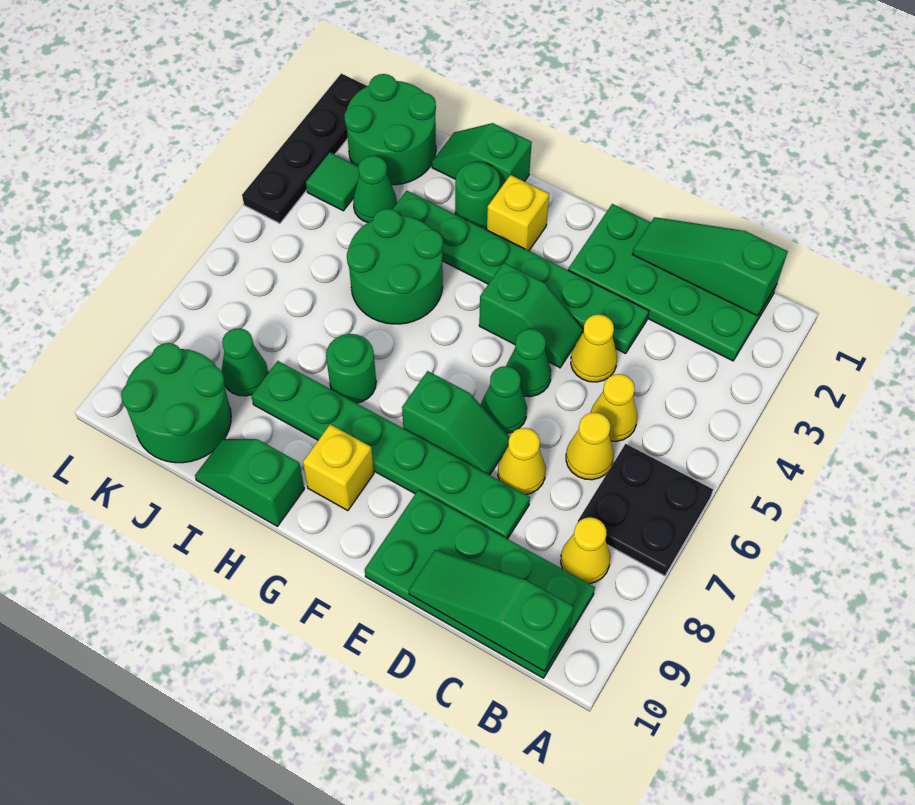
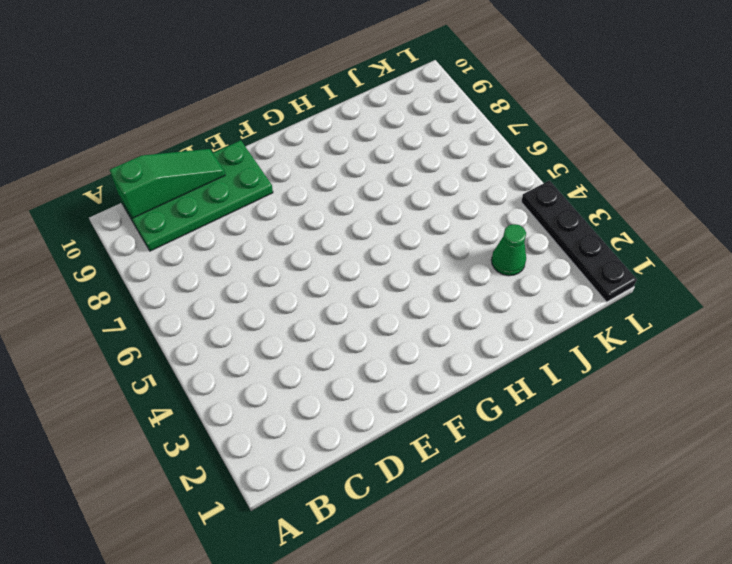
none -> black plate A6:B7 level 1
none -> green plate B1:E2 level 1
none -> yellow cone B8 level 1

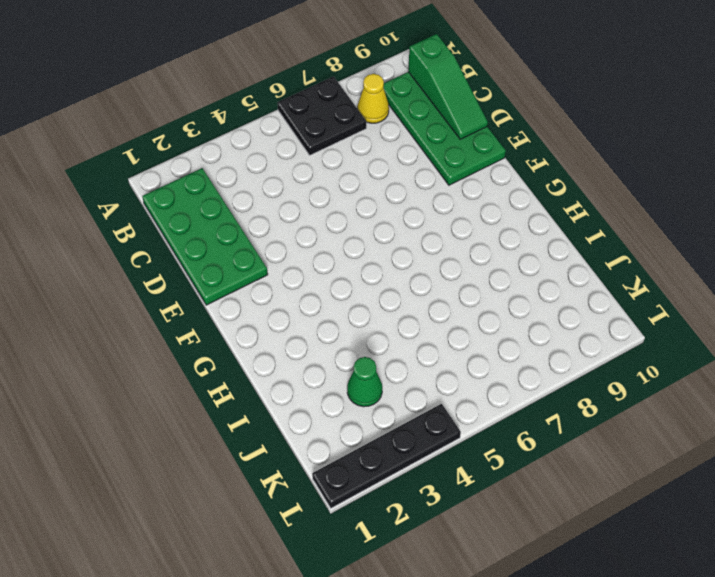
none -> yellow cone C5 level 1
none -> yellow cone C6 level 1
none -> green plate D3:I3 level 1

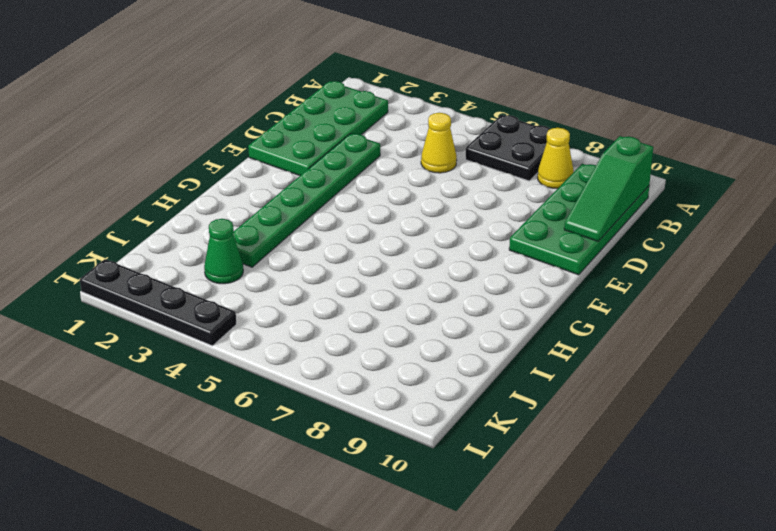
none -> yellow cone C6 level 1
none -> yellow cone D4 level 1
none -> yellow cone D7 level 1

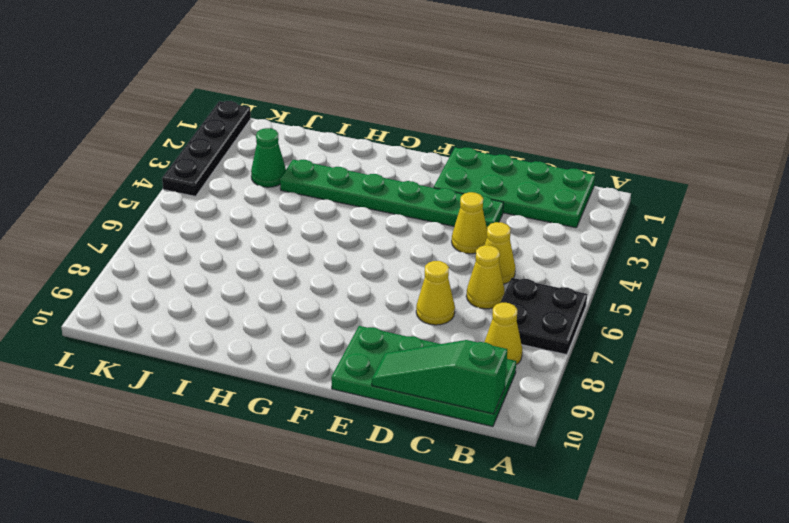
none -> green plate D8:I8 level 1
none -> green slope E4:F4 level 1 top F
none -> green cone E5 level 1

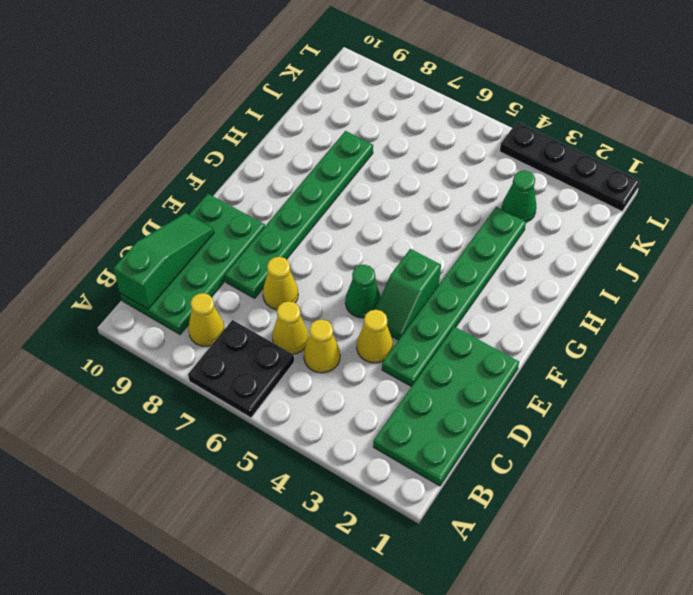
none -> green cone E6 level 1
none -> green slope E7:F7 level 1 top F
none -> yellow brick G2 level 1

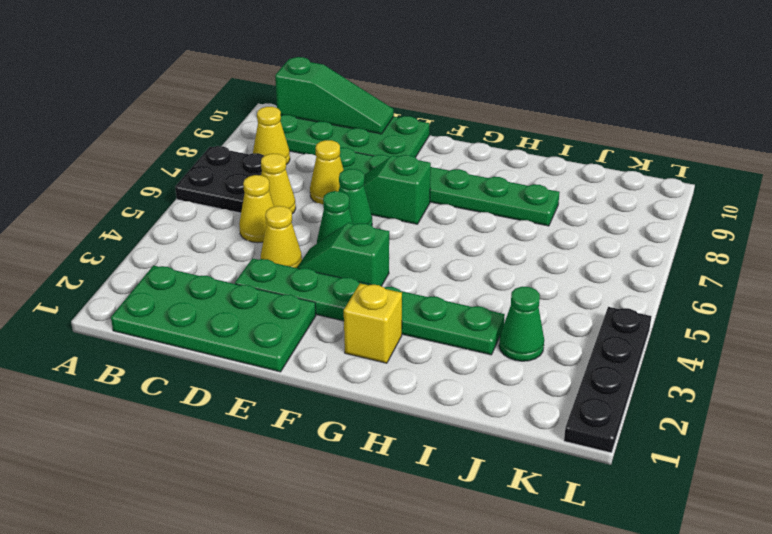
none -> yellow brick G9 level 1
none -> green slope H1:I1 level 1 top H
none -> green round brick H2 level 1

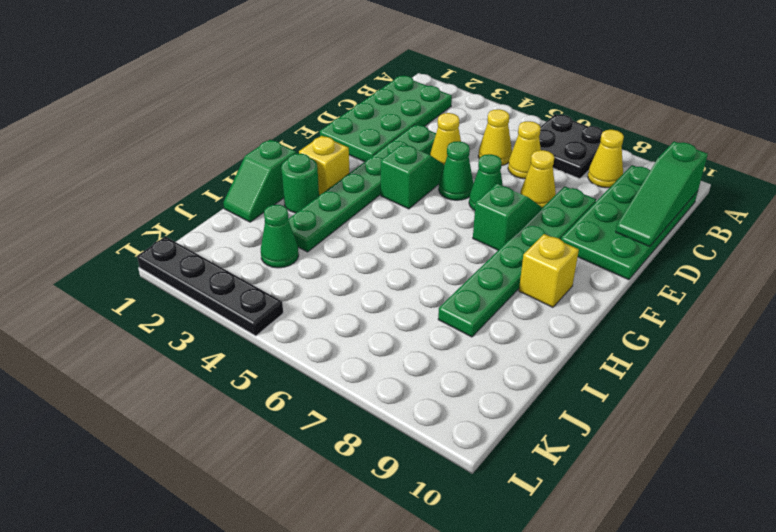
none -> green round brick H4:I5 level 1
none -> green round brick H7 level 1
none -> green slope H10:I10 level 1 top H

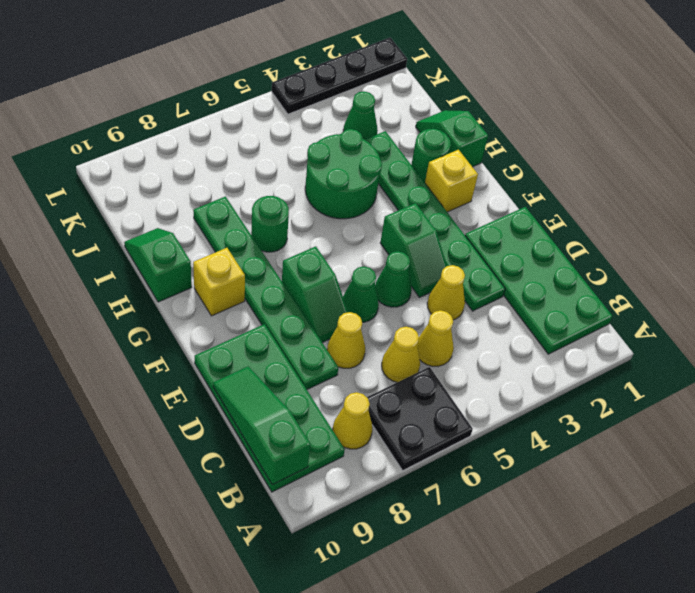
none -> green round brick J1:K2 level 1
none -> green cone J8 level 1
none -> green round brick J9:K10 level 1

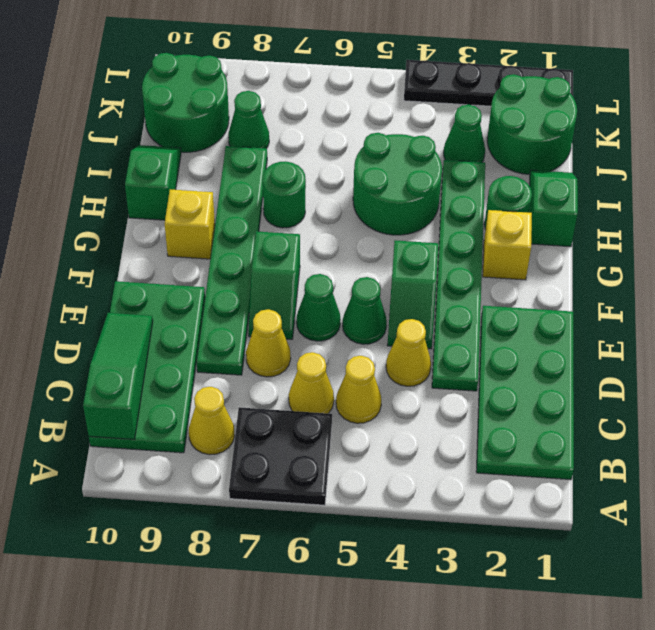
none -> green tile K3 level 1
none -> green slope B1:D1 level 2 top B

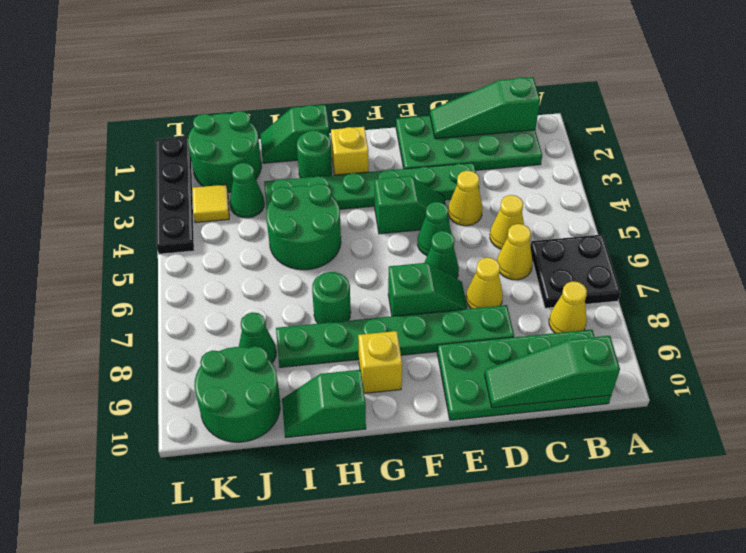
yellow tile K3 level 1 -> green tile K3 level 1

